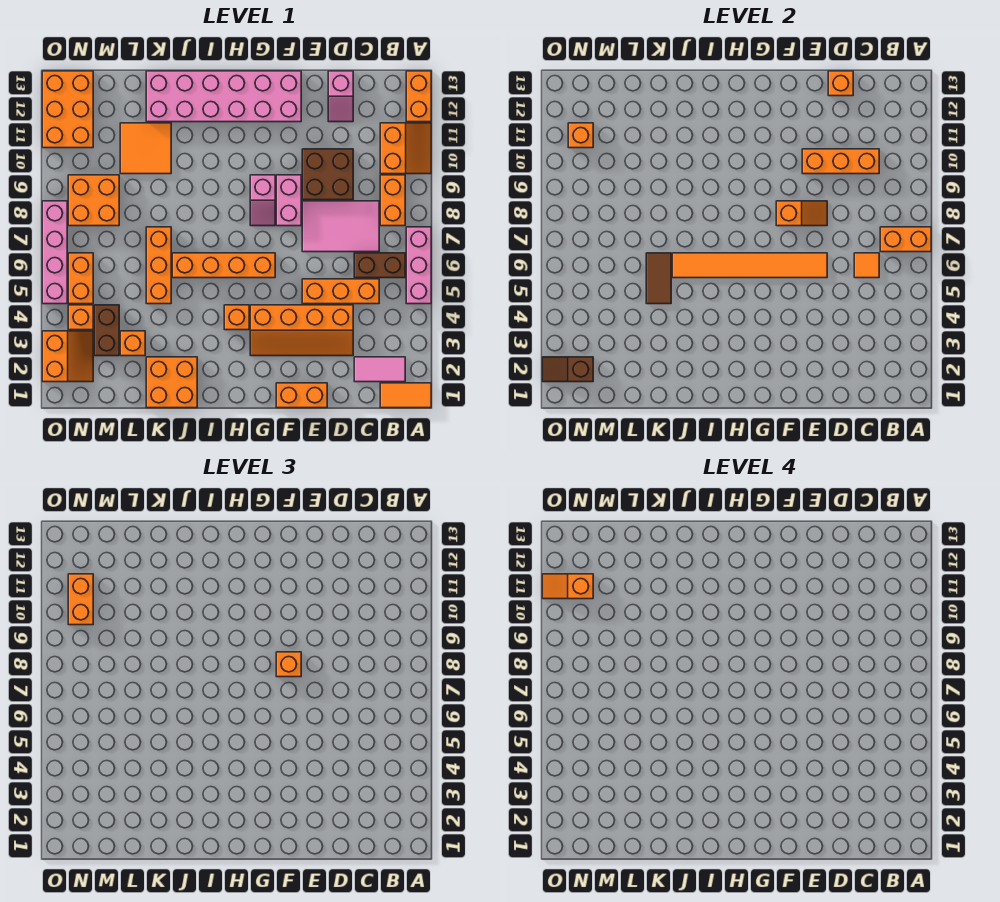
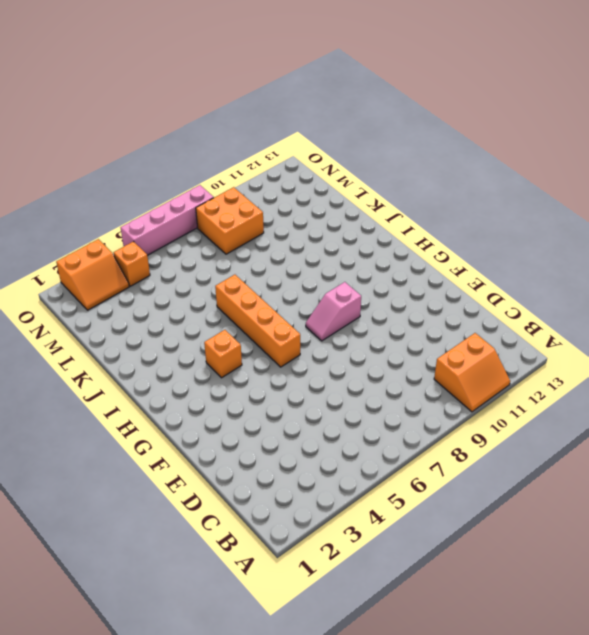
none -> orange tile A1:B1 level 1
none -> pink brick A5:A7 level 1
none -> orange brick A12:A13 level 1
none -> pink tile B2:C2 level 1

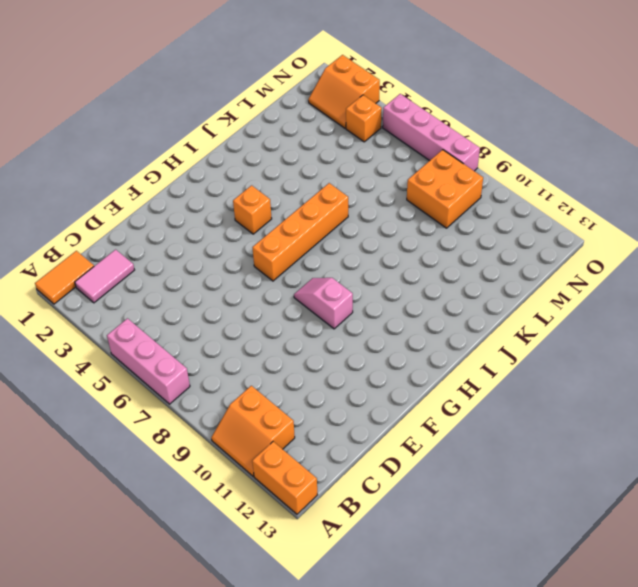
none -> brown brick B6:C6 level 1
none -> orange brick B8:B9 level 1
none -> orange brick C5:E5 level 1
none -> pink tile C7:E8 level 1

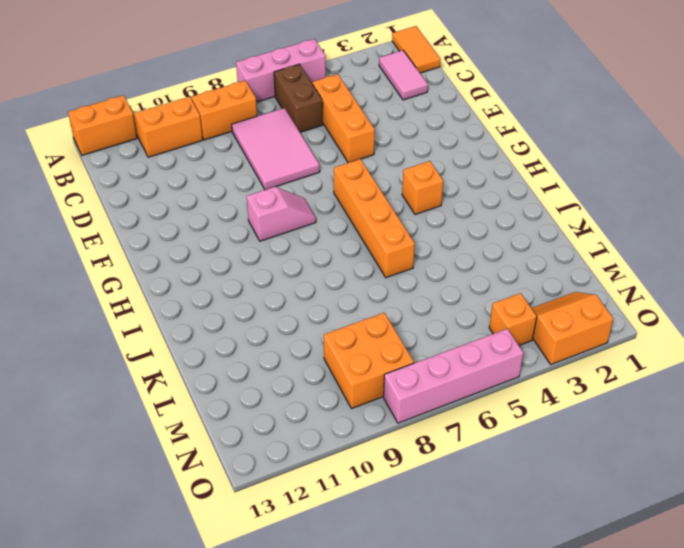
none -> orange slope D3:G4 level 1 top 4
none -> brown brick D9:E10 level 1
none -> pink slope D12:D13 level 1 top 13
none -> orange brick E1:F1 level 1

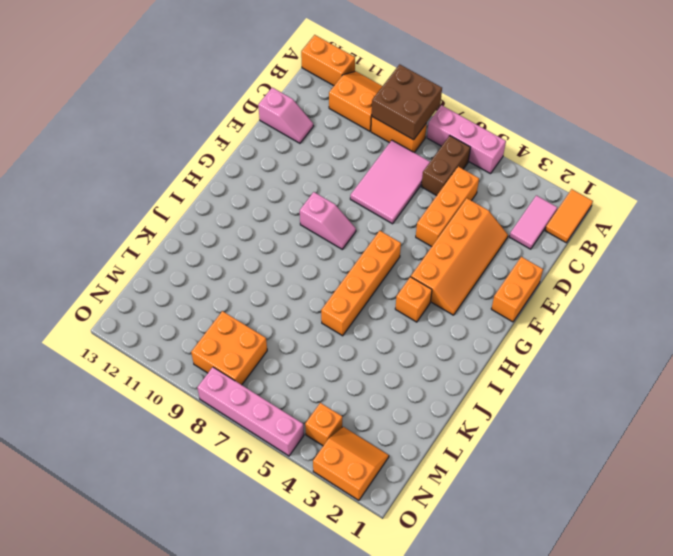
brown brick A8:B9 level 2 -> brown brick D9:E10 level 1
none -> pink brick F8:F9 level 1
none -> pink brick F12:K13 level 1
none -> orange brick J1:K2 level 1
none -> orange brick K5:K7 level 1

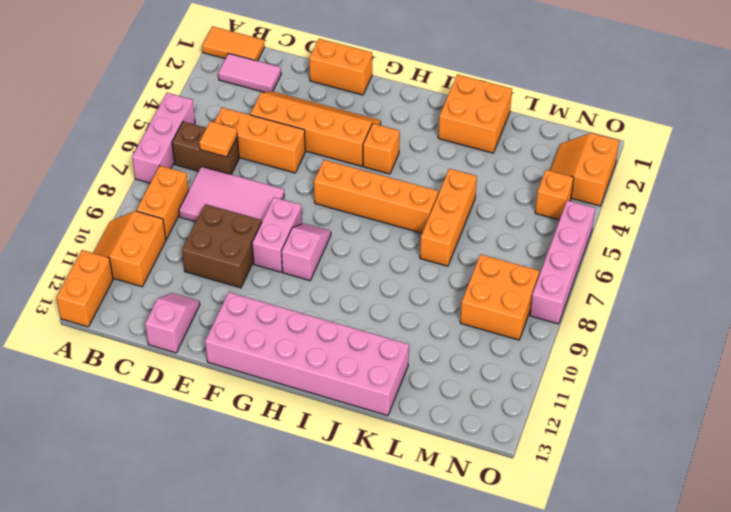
none -> orange tile K10:L11 level 1
none -> orange brick L3 level 1
none -> brown brick M3:M4 level 1
none -> orange brick N5:N6 level 1

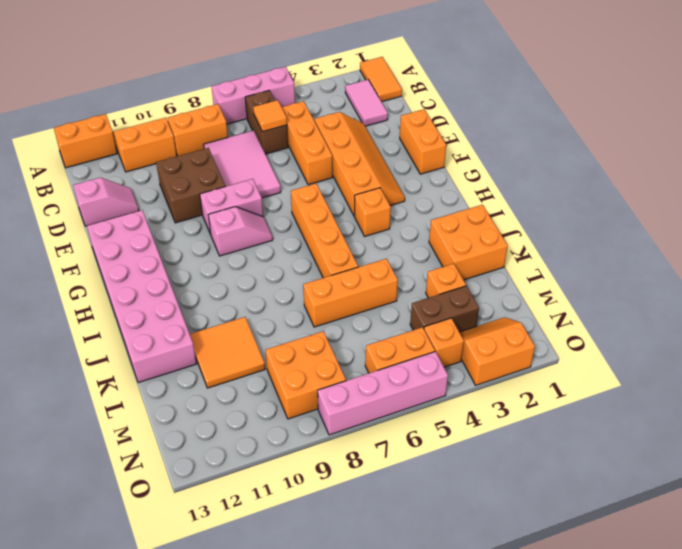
none -> orange brick N11:O13 level 1
none -> orange brick A7:B7 level 2
none -> orange brick C10:E10 level 2
none -> orange brick D13 level 2

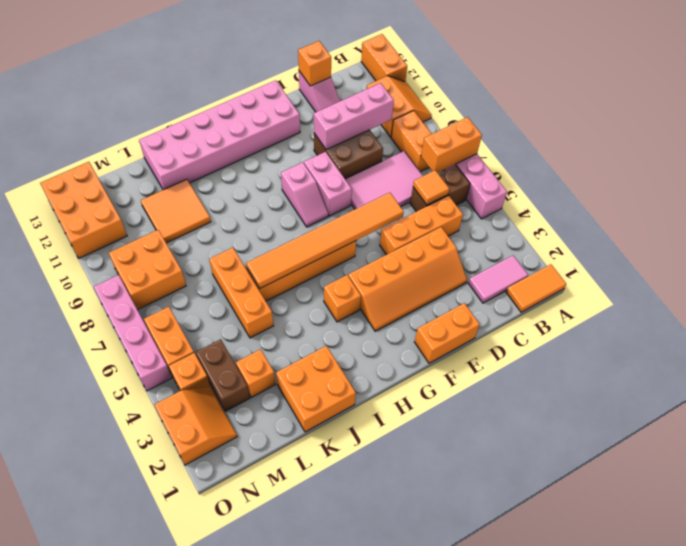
pink brick C10:E10 level 2 -> orange brick C10:E10 level 2
none -> orange slope E8:F8 level 2 top F
none -> brown tile K5:K6 level 2
none -> brown slope N2:O2 level 2 top N
none -> orange brick N11 level 2

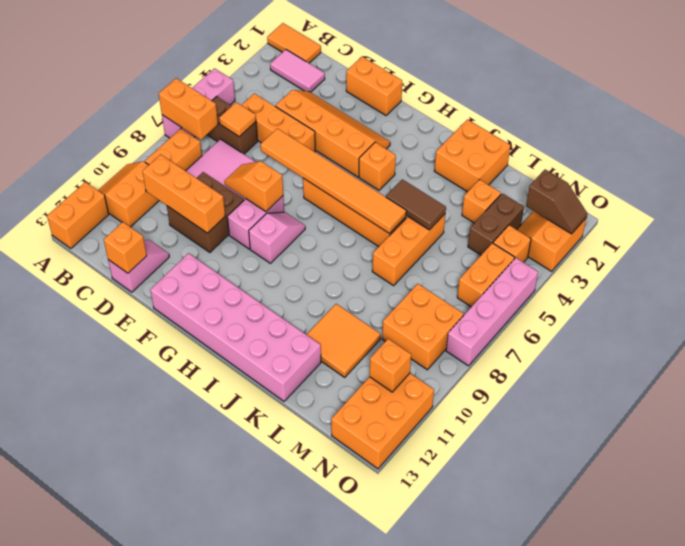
brown tile J5:K5 level 2 -> brown tile K5:K6 level 2
none -> orange brick F8 level 3
none -> orange brick N10:N11 level 3
none -> orange slope N11:O11 level 4 top N

